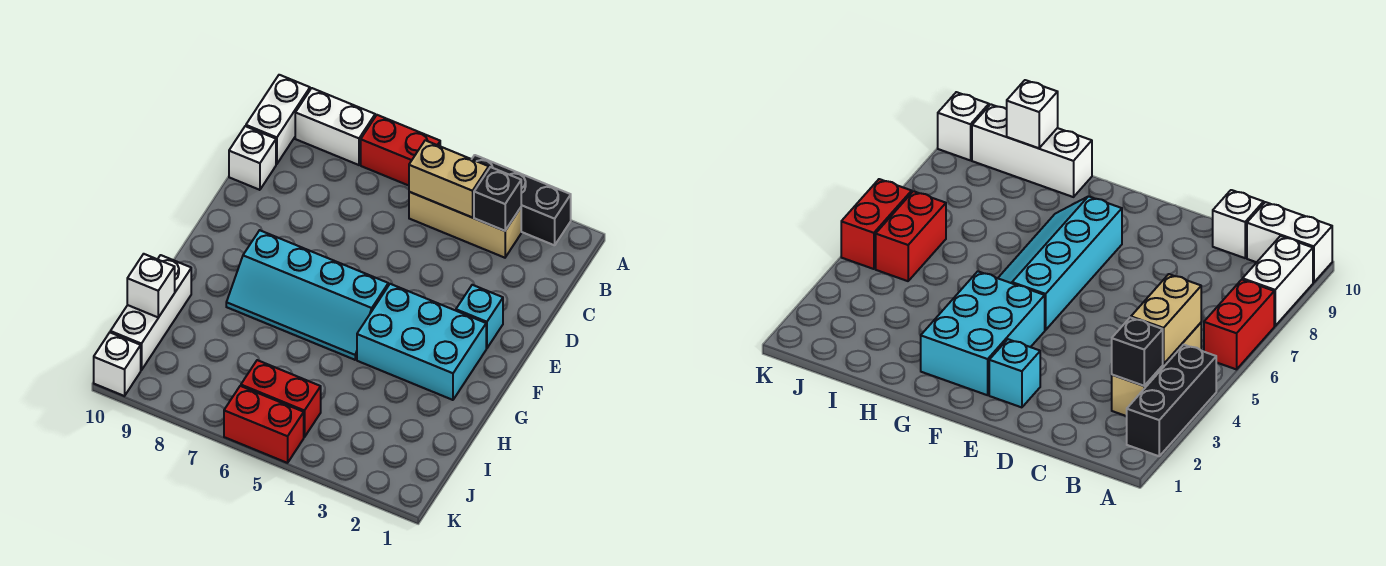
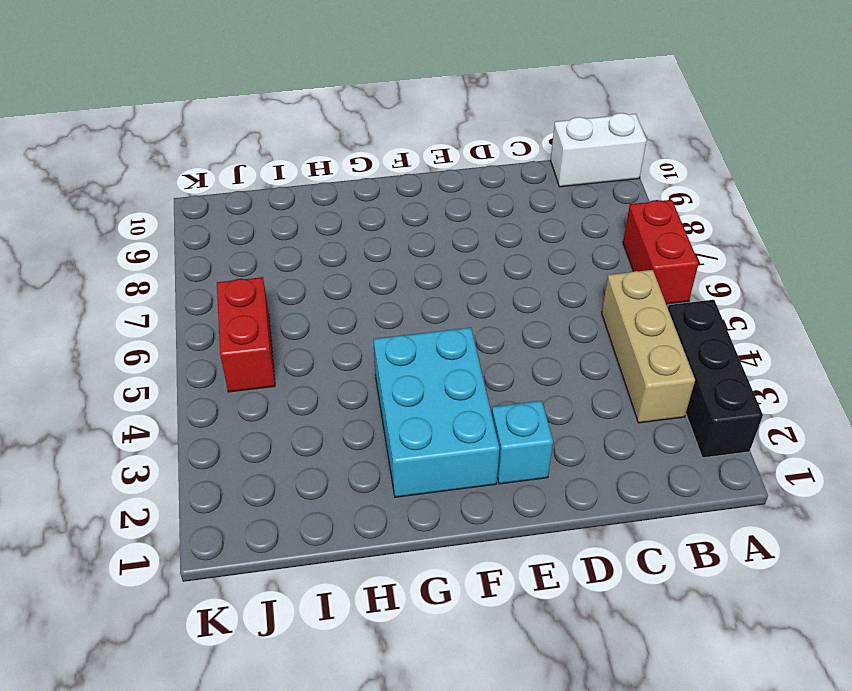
none -> white brick A8:A9 level 1
none -> white brick C10 level 1
none -> cyan slope F5:G8 level 1 top F

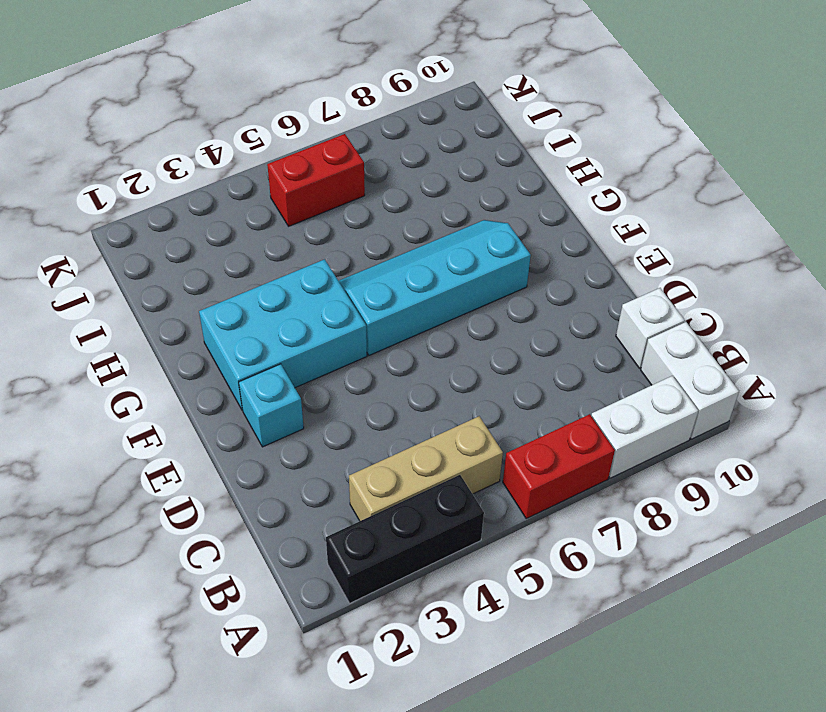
none -> white brick H10:J10 level 1
none -> red brick K5:K6 level 1
none -> white brick K10 level 1

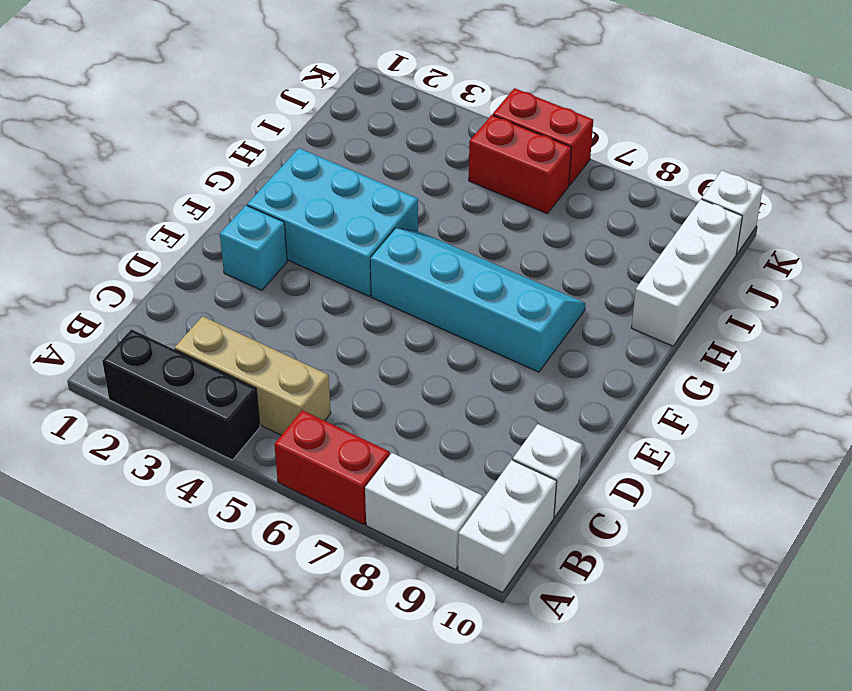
none -> black brick B3 level 2
none -> tan brick B4:B5 level 2
none -> white brick I10 level 2

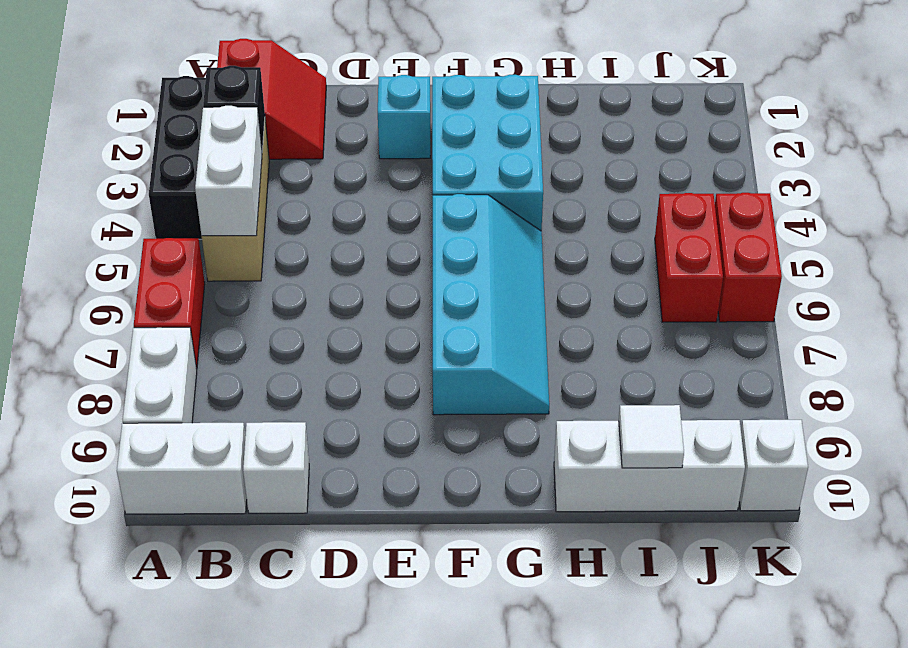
red slope B1:C2 level 1 top B -> none
white brick B4:B5 level 2 -> tan brick B4:B5 level 2
white tile I10 level 2 -> white brick I10 level 2

